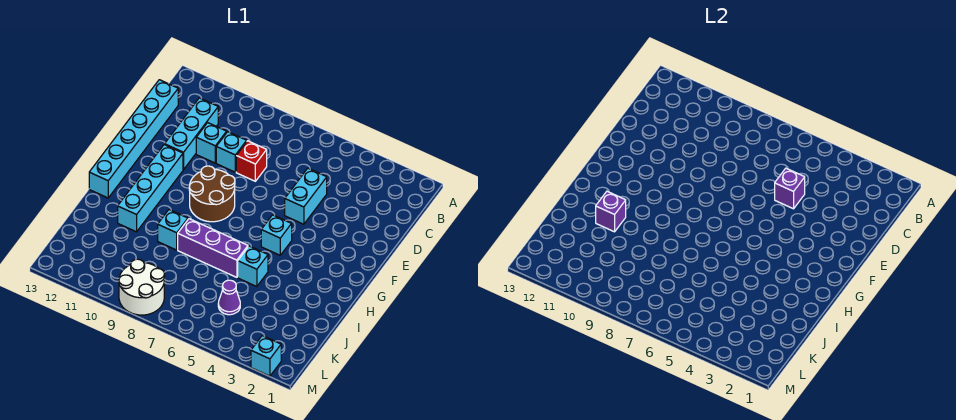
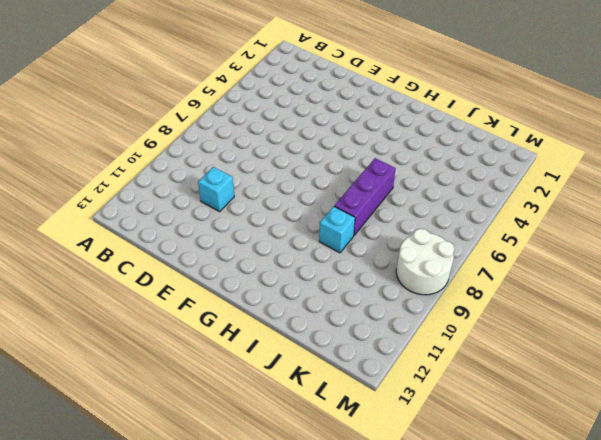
none -> cyan brick C11:E11 level 1
none -> cyan brick C13:H13 level 1
none -> cyan brick D5:E5 level 1

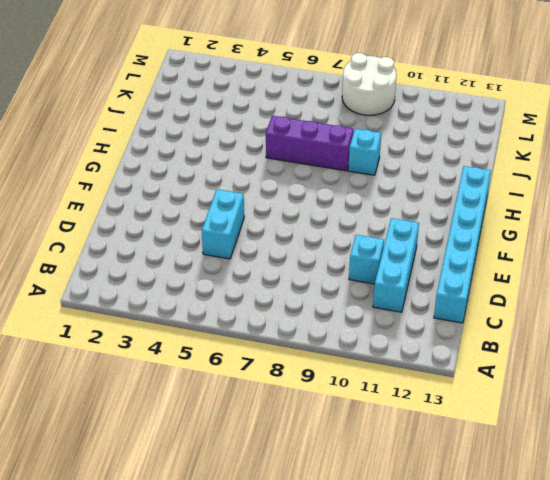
none -> red brick D8 level 1
none -> cyan brick D9 level 1
none -> brown round brick F8:G9 level 1

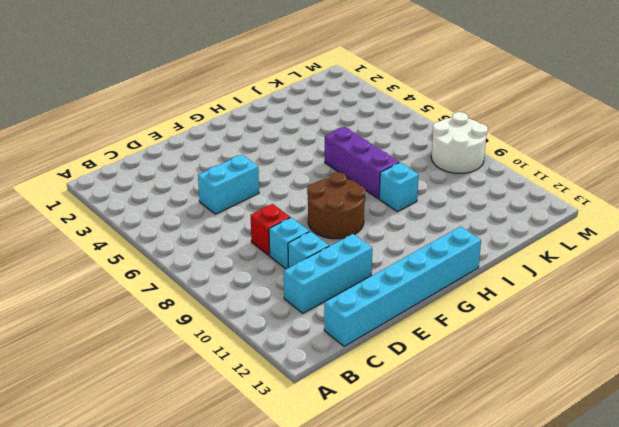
none -> cyan brick F11:I11 level 1
none -> cyan brick G5 level 1
none -> cyan brick I5 level 1

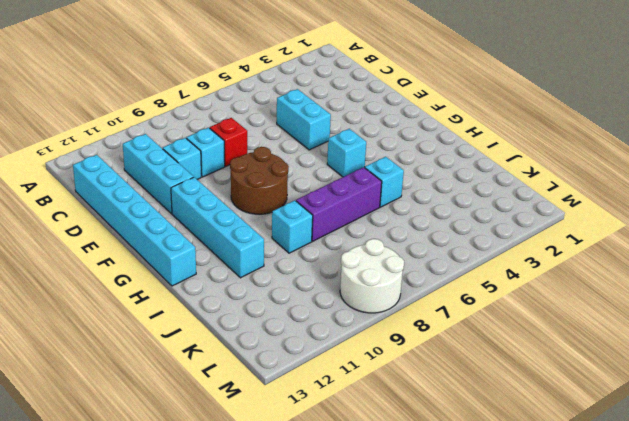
none -> purple cone K5 level 1
none -> cyan brick M2 level 1
none -> purple brick D5 level 2

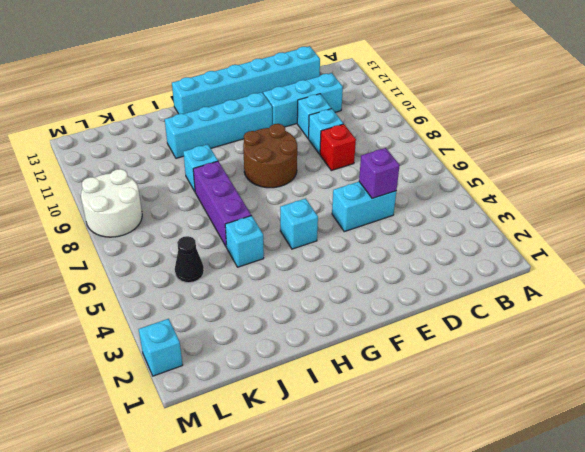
black cone K5 level 1 -> purple cone K5 level 1
none -> purple brick I11 level 2

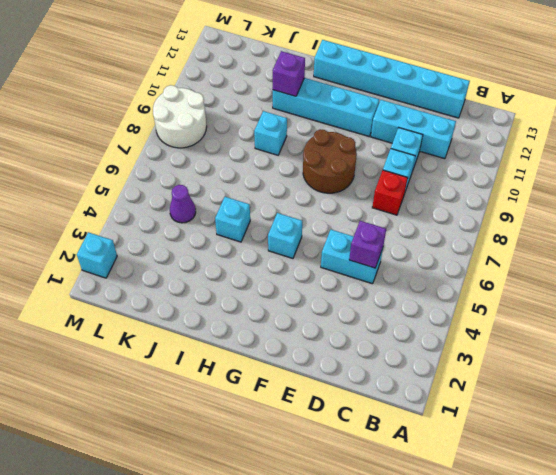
none -> purple brick I6:I8 level 1

